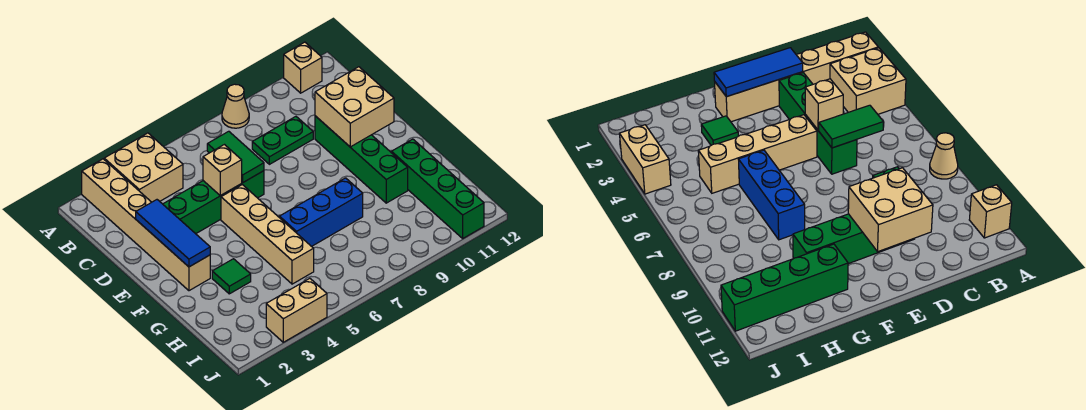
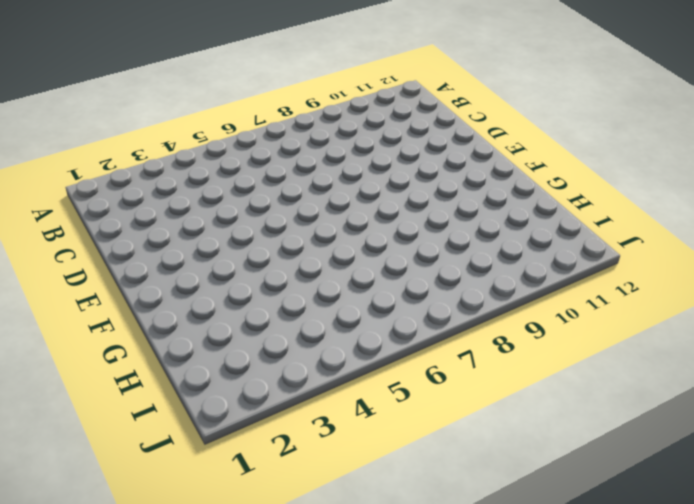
none -> tan brick A2:F2 level 1
none -> tan brick A3:B4 level 1
none -> tan cone A8 level 1

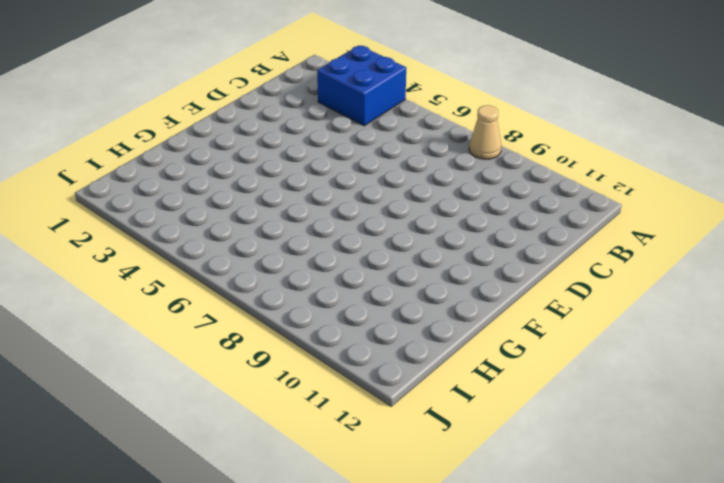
blue brick A3:B4 level 1 -> tan brick A3:B4 level 1
none -> tan brick A2:F2 level 1
none -> tan brick A11 level 1
none -> green plate C8:C9 level 1

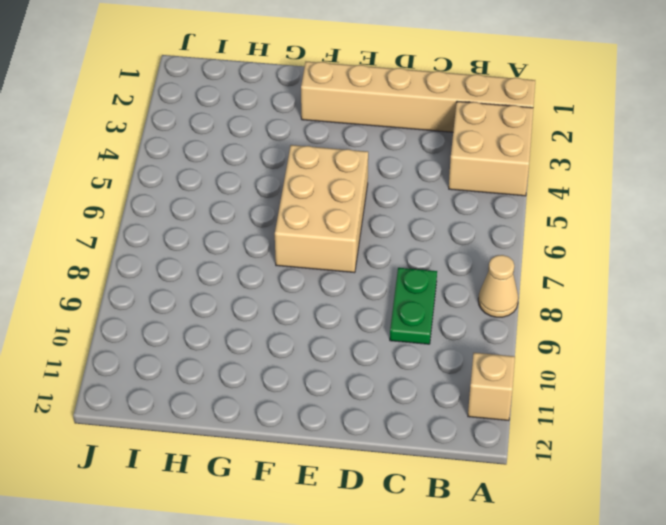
tan brick E5:F7 level 1 -> tan brick E5:H5 level 1
none -> green brick D3:D6 level 1
none -> green brick D10:G10 level 1
none -> green tile G3 level 1

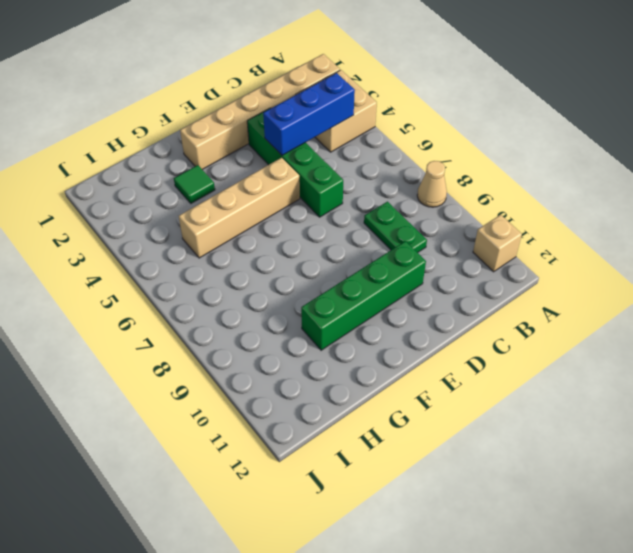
blue brick B4:D4 level 2 -> blue brick G6:G8 level 1
none -> green brick G11:J11 level 1
none -> tan brick J3:J4 level 1
none -> green tile C6:D6 level 2

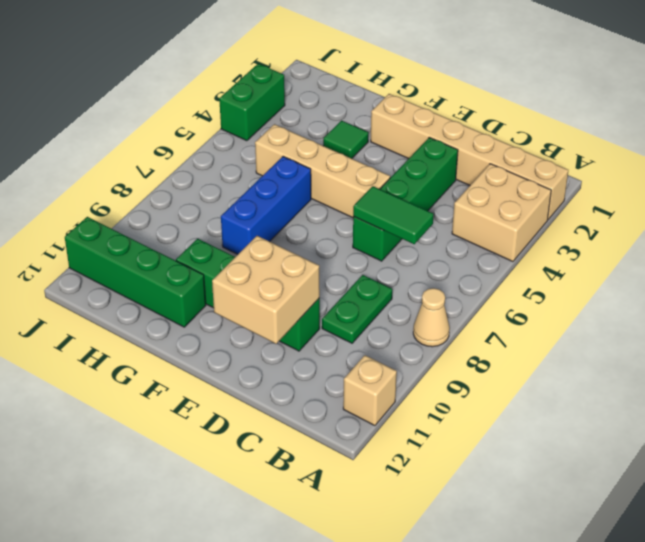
green brick J3:J4 level 1 -> tan brick J3:J4 level 1
none -> blue tile D2:F2 level 2
none -> tan brick D5 level 2

